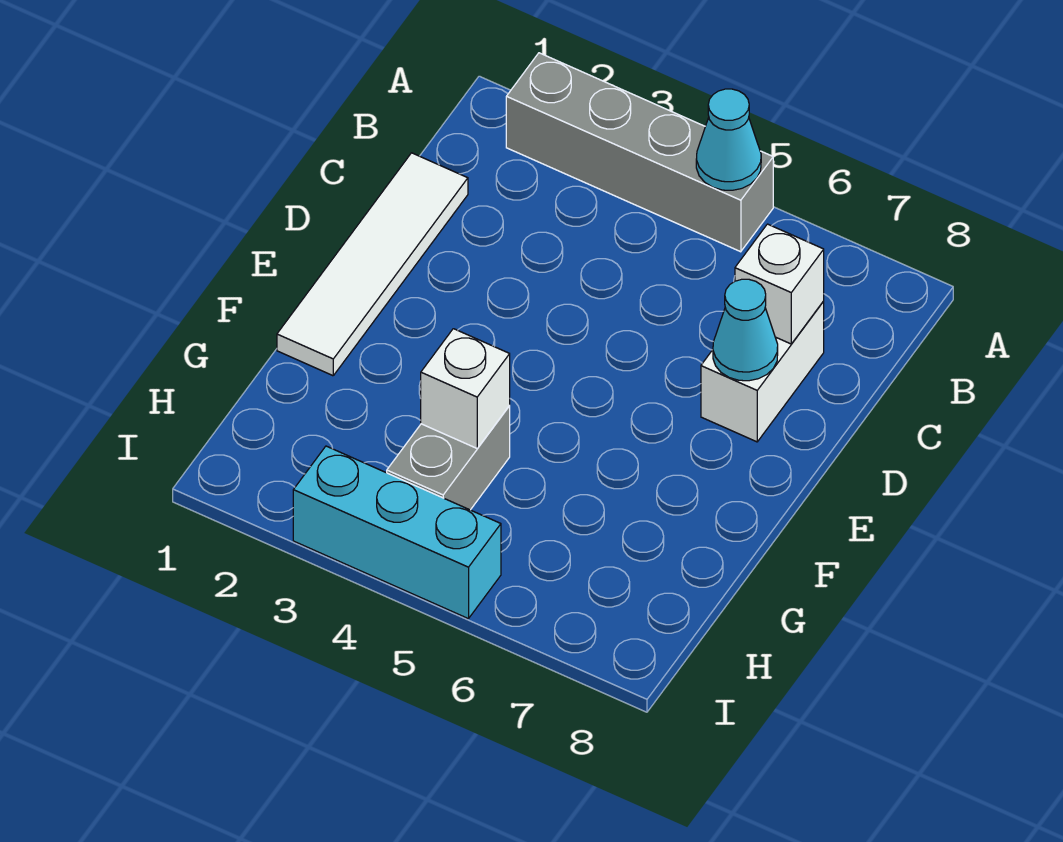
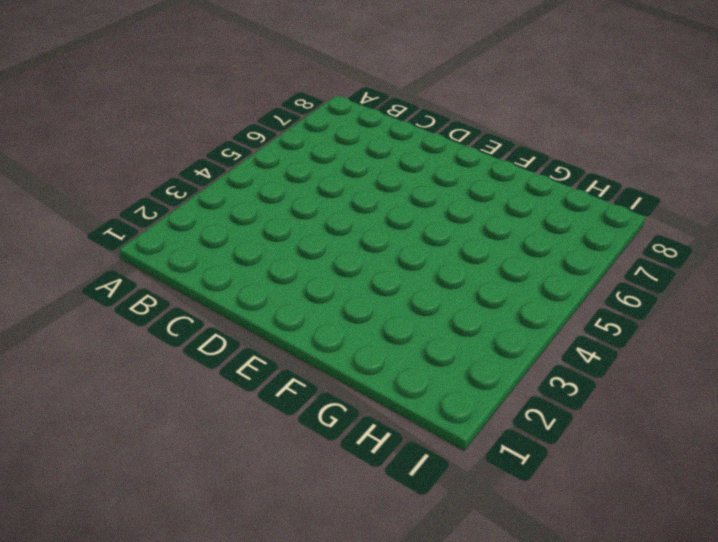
none -> grey brick A2:A5 level 1
none -> white tile C1:F1 level 1

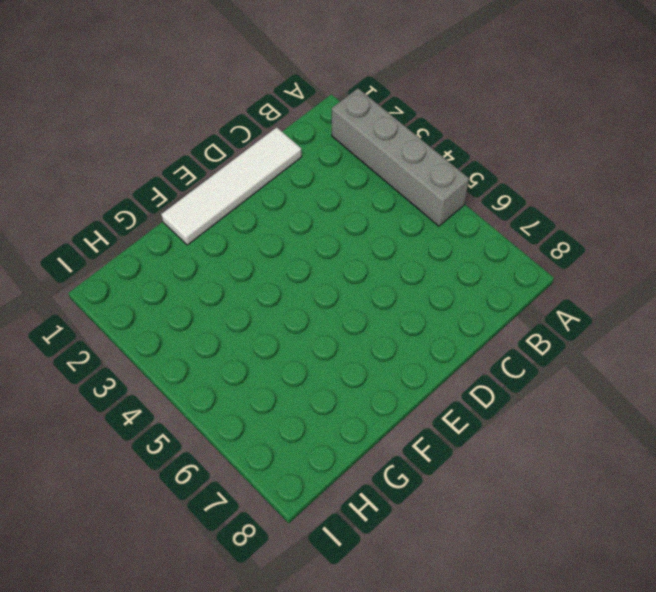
none -> white brick C7:D7 level 1
none -> grey brick G4:H4 level 1

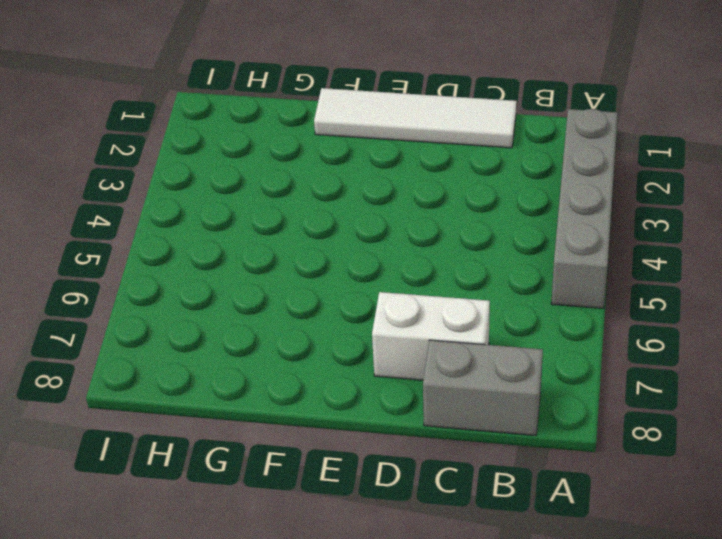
grey brick B8:C8 level 1 -> grey brick G4:H4 level 1
none -> cyan brick I3:I5 level 1
none -> cyan cone A5 level 2

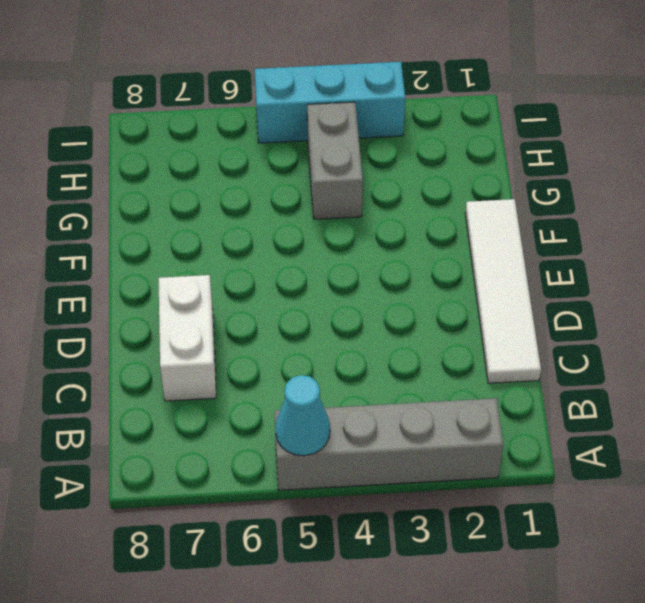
none -> white brick C7 level 2
none -> cyan cone D7 level 2

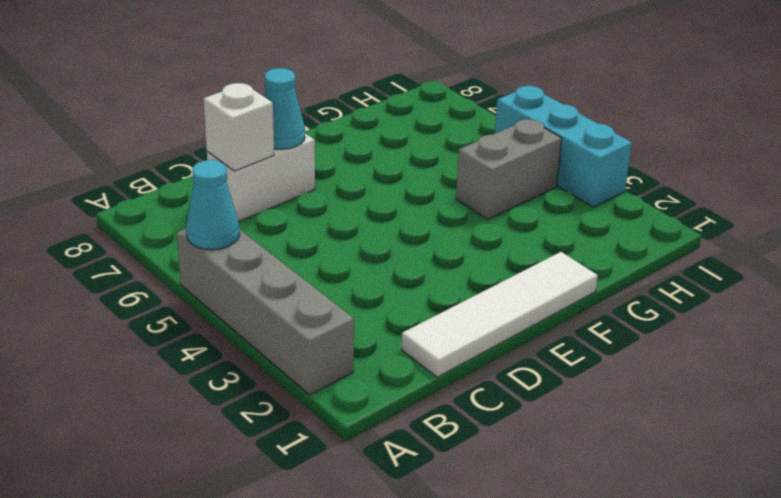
none -> white brick G4 level 2

